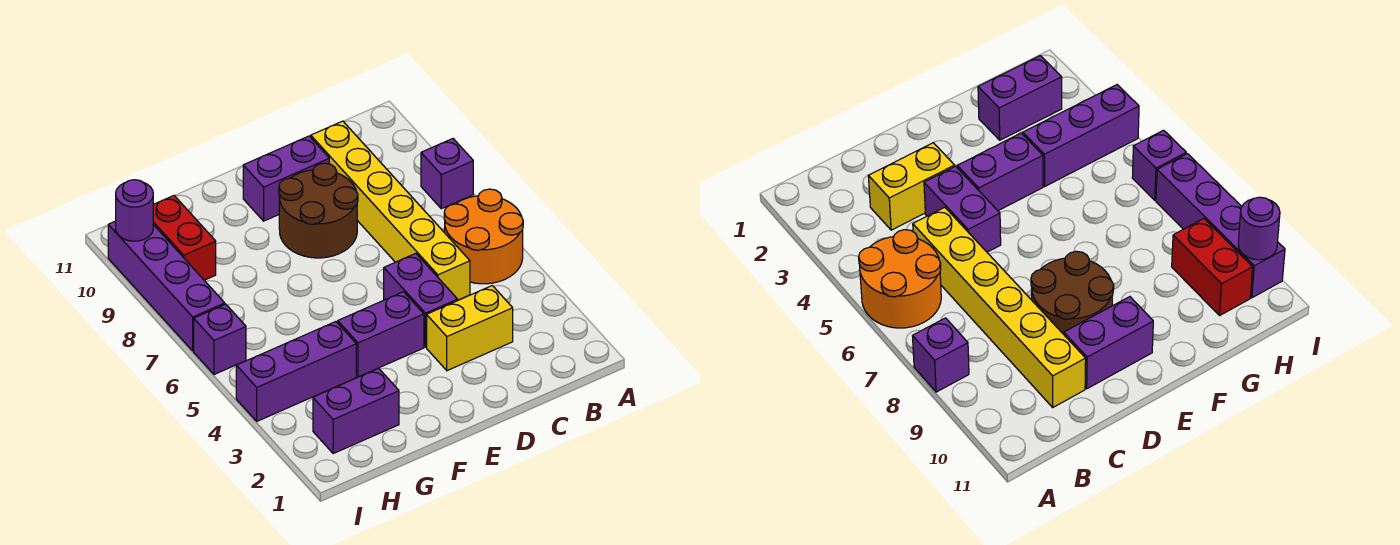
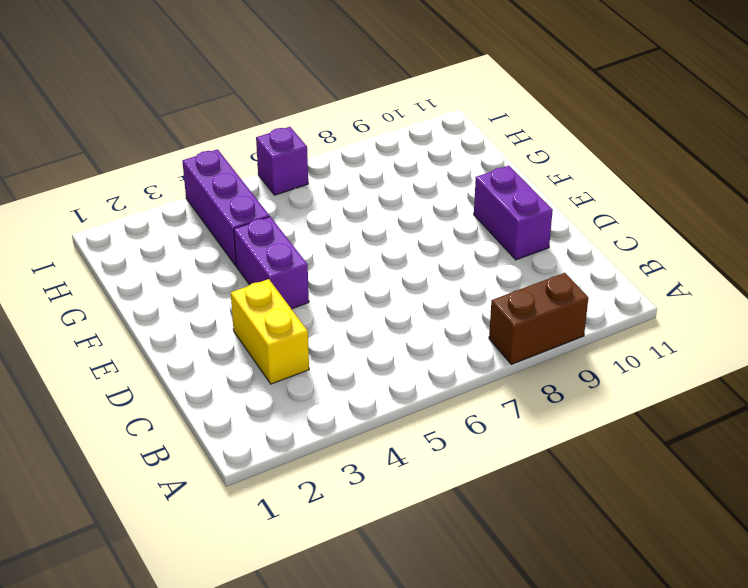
brown brick A8:A9 level 1 -> purple brick A8 level 1
none -> orange round brick A5:B6 level 1
none -> yellow brick C5:C10 level 1
none -> purple brick D4:D5 level 1

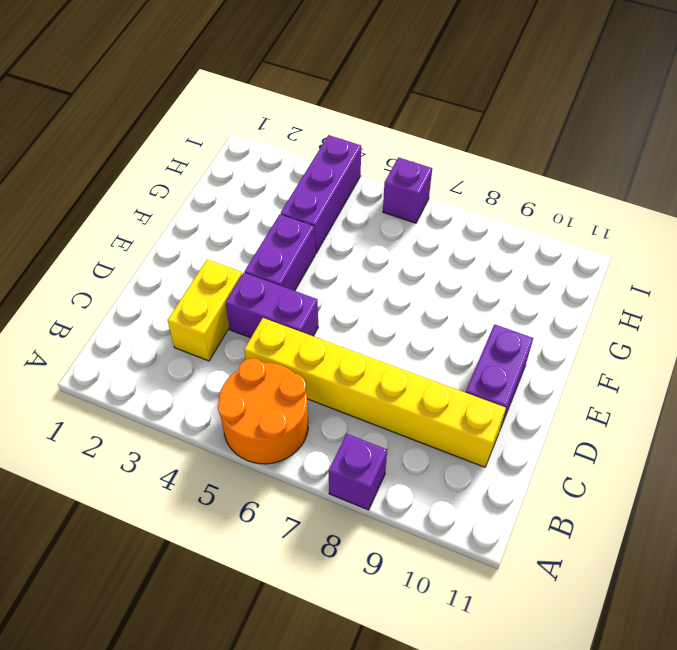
none -> brown round brick D8:E9 level 1
none -> purple brick G2:H2 level 1
none -> red brick H9:H10 level 1

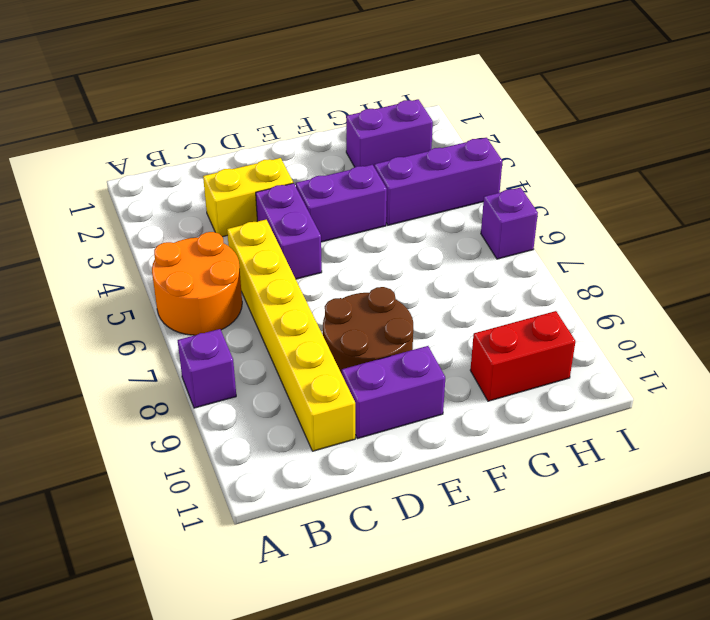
red brick G10:H10 level 1 -> red brick H9:H10 level 1
none -> purple brick I7:I10 level 1
none -> purple round brick I10 level 2

